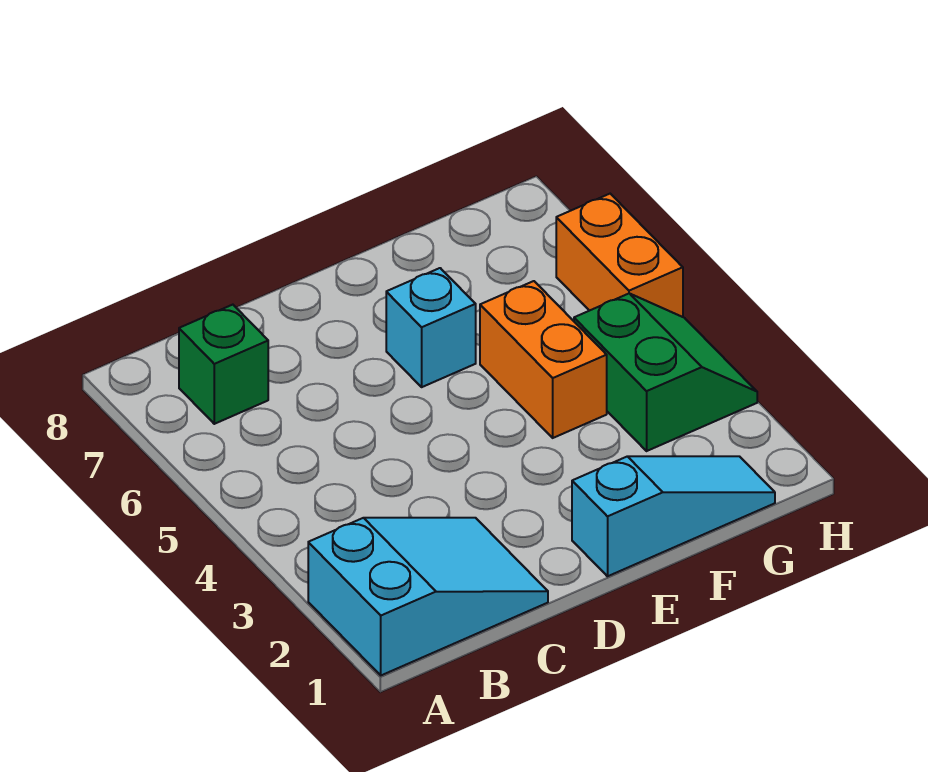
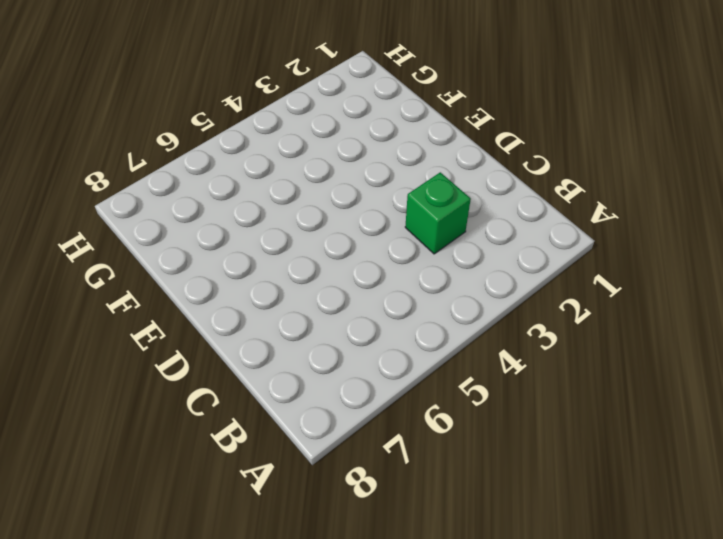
green brick C3 level 1 -> green brick B7 level 1
none -> cyan slope A1:C2 level 1 top A
none -> cyan slope E1:G1 level 1 top E

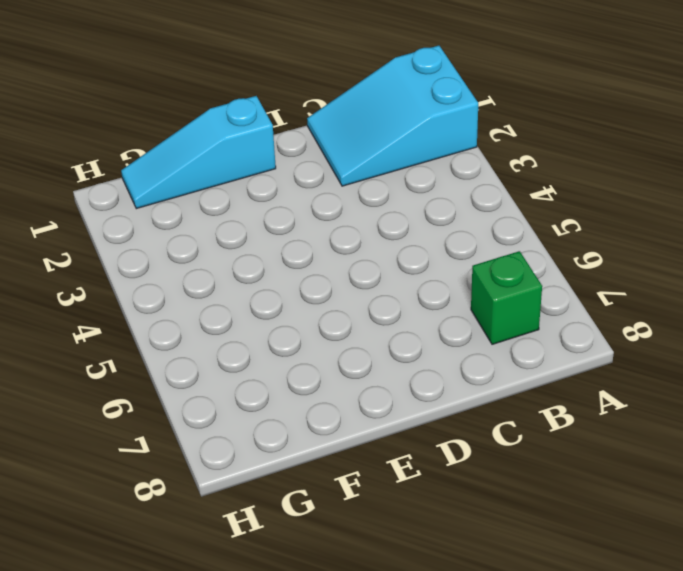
none -> cyan brick E6 level 1
none -> orange brick F4:F5 level 1

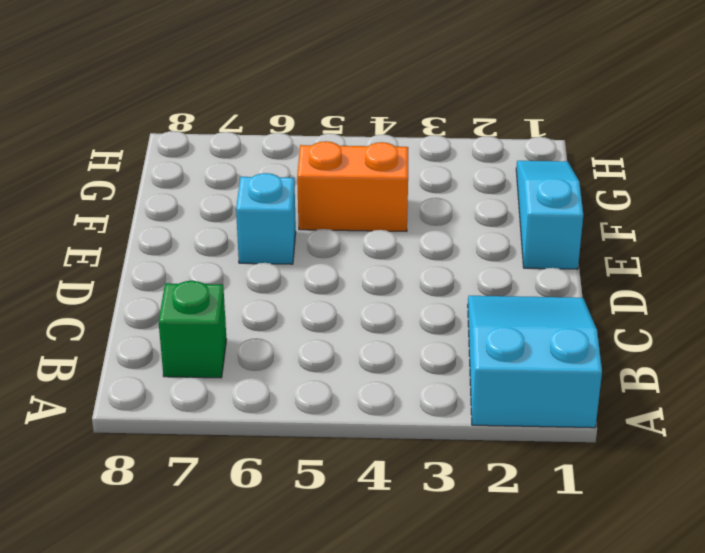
none -> green slope G3:H4 level 1 top G
none -> orange brick H5:H6 level 1

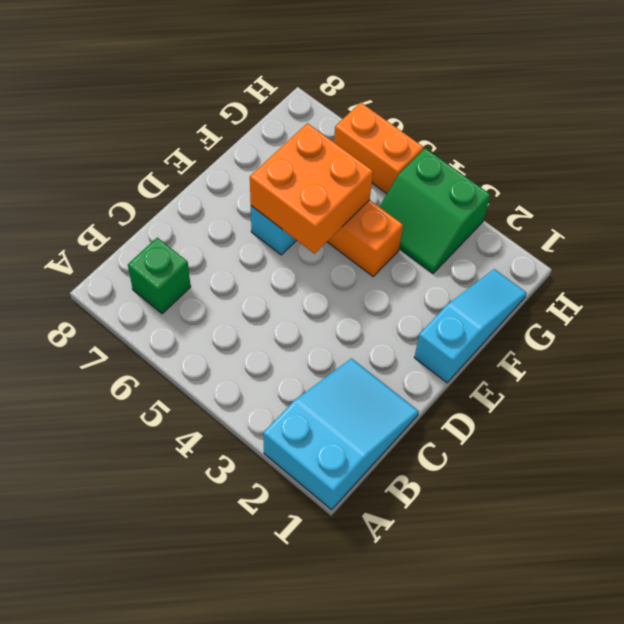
orange brick E5:F6 level 2 -> none
green slope G3:H4 level 1 top H -> green slope G3:H4 level 1 top G

